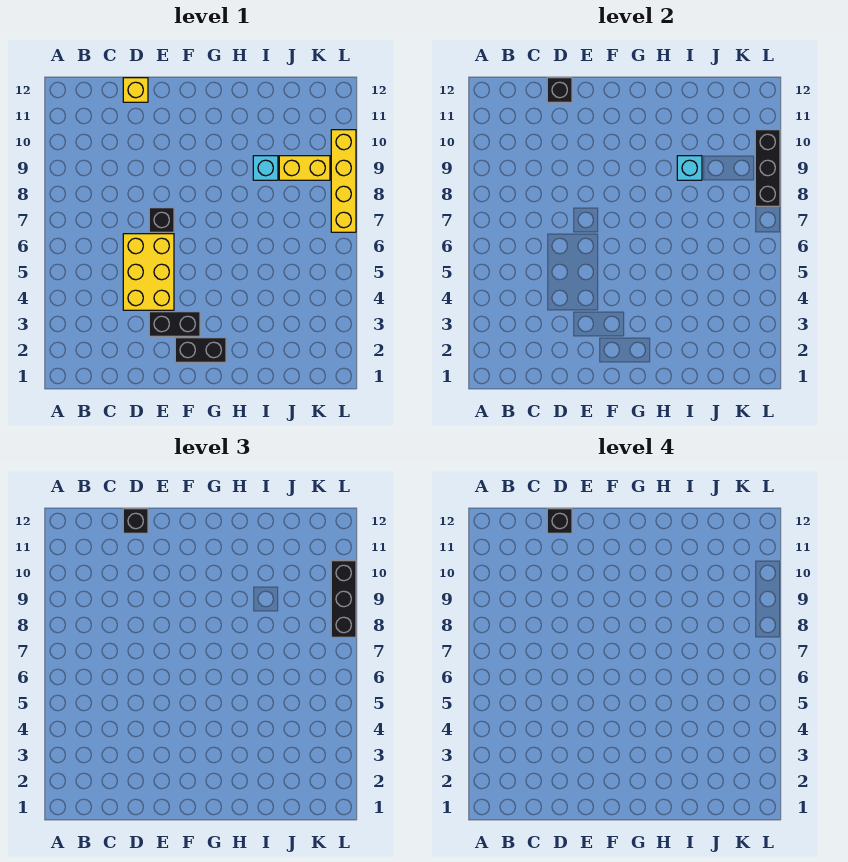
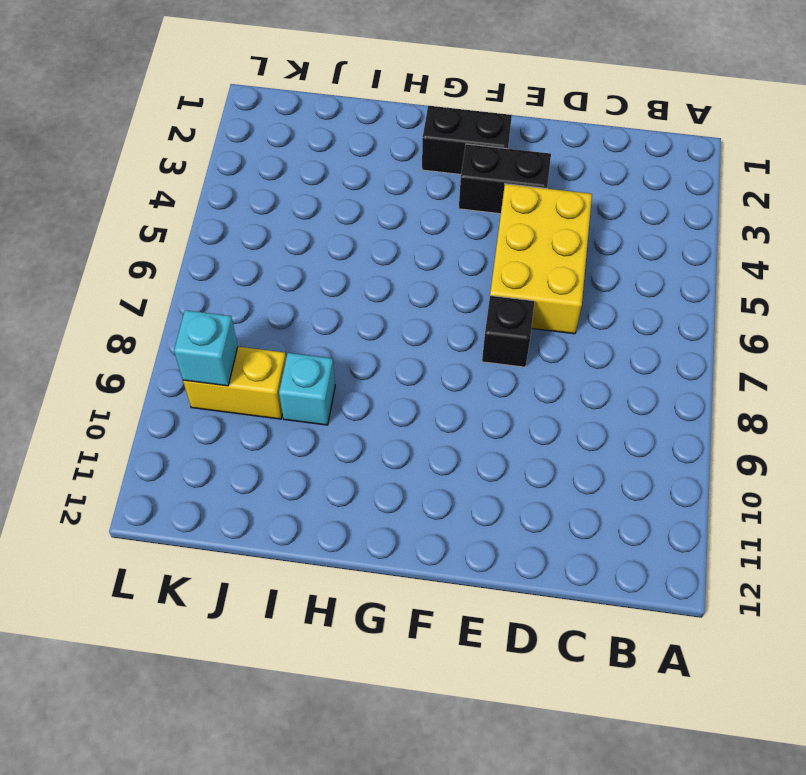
cyan brick K9 level 2 -> cyan brick I9 level 2
none -> yellow brick D12 level 1
none -> yellow brick L7:L10 level 1
none -> black brick D12 level 2

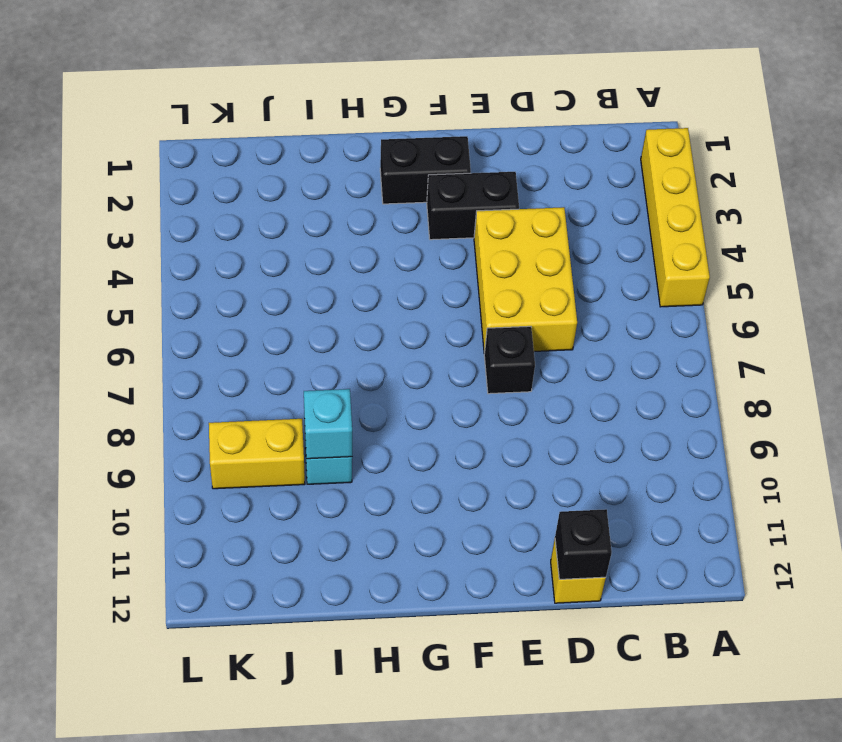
yellow brick A2:A5 level 1 -> yellow brick L7:L10 level 1
none -> black brick L8:L10 level 2
none -> black brick D12 level 3
none -> black brick L8:L10 level 3

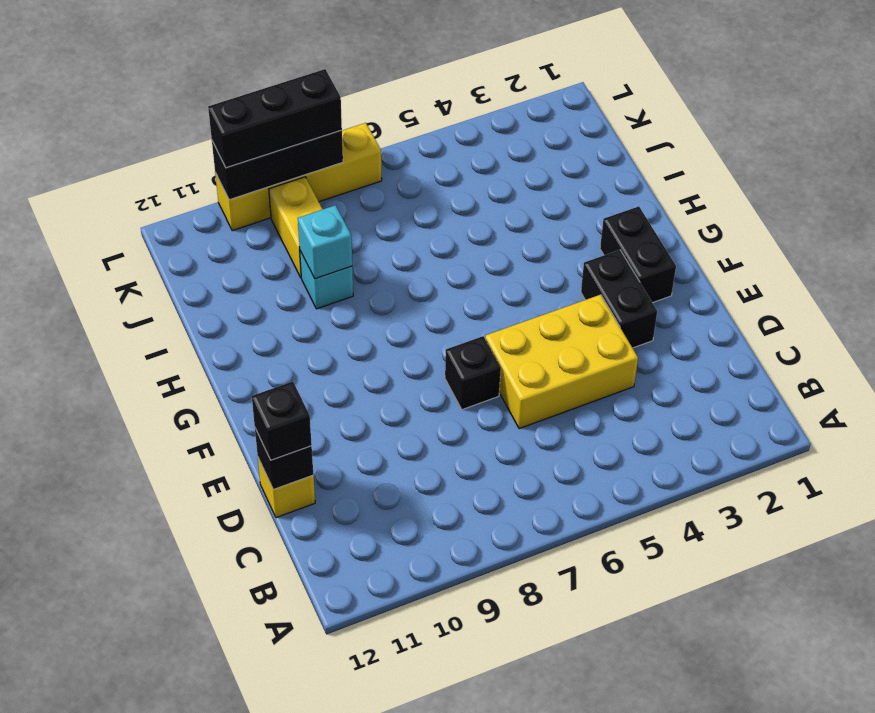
none -> black brick D12 level 4

